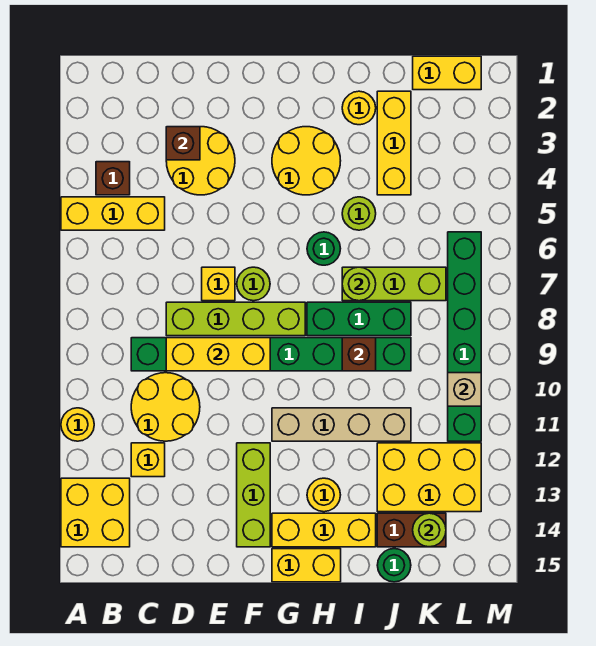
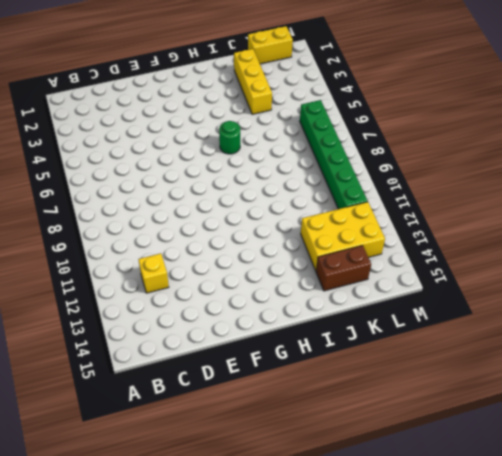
none -> yellow brick A5:C5 level 1
none -> yellow round brick A11 level 1
none -> yellow brick A13:B14 level 1
none -> brown brick B4 level 1

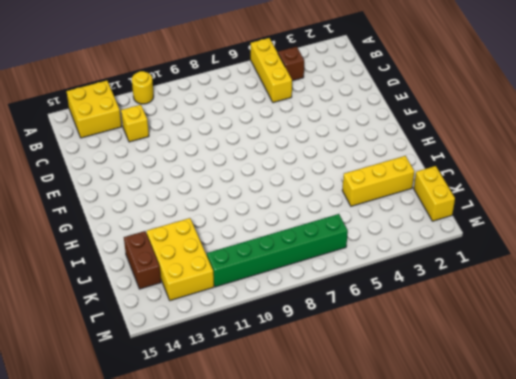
none -> green brick C9:J9 level 1
none -> yellow round brick C10:D11 level 1
none -> yellow round brick D3:E4 level 1
none -> lime brick D8:G8 level 1

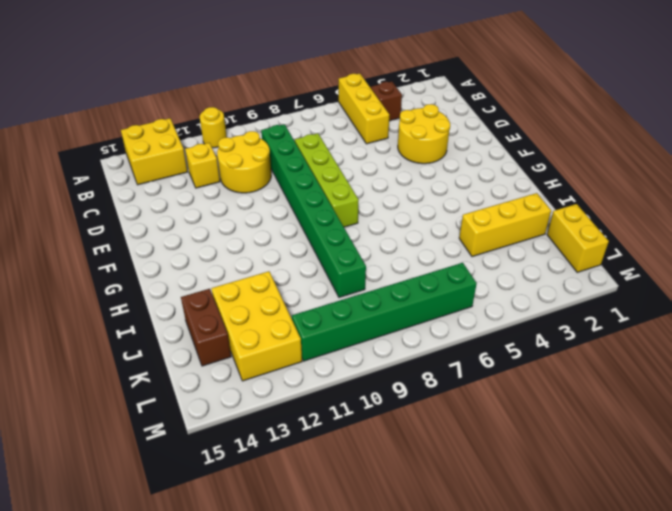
none -> yellow brick E7 level 1
none -> lime round brick F7 level 1
none -> lime brick F12:F14 level 1
none -> yellow round brick G3:H4 level 1

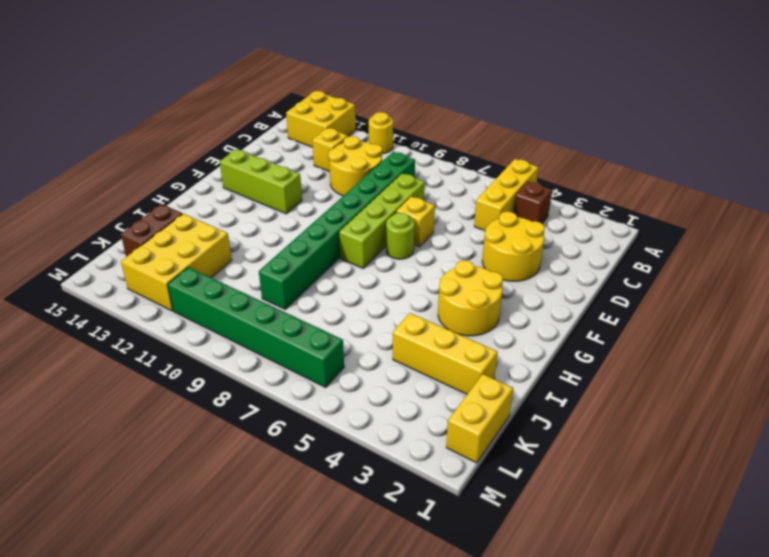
none -> tan brick G11:J11 level 1
none -> yellow brick G14:I14 level 1
none -> yellow brick G15:H15 level 1
none -> green round brick H6 level 1

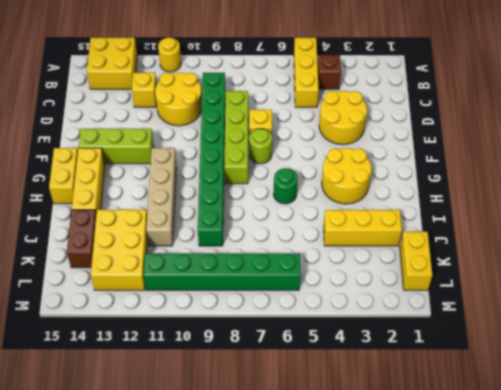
none -> green brick H8:J8 level 1
none -> yellow round brick H13 level 1
none -> yellow round brick I2 level 1
none -> lime round brick I5 level 1

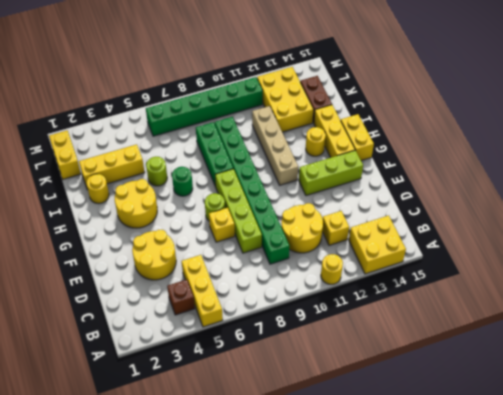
none -> lime brick I7:K7 level 1
none -> green round brick J15 level 1
none -> brown brick D3 level 2
none -> yellow brick D9:F9 level 2

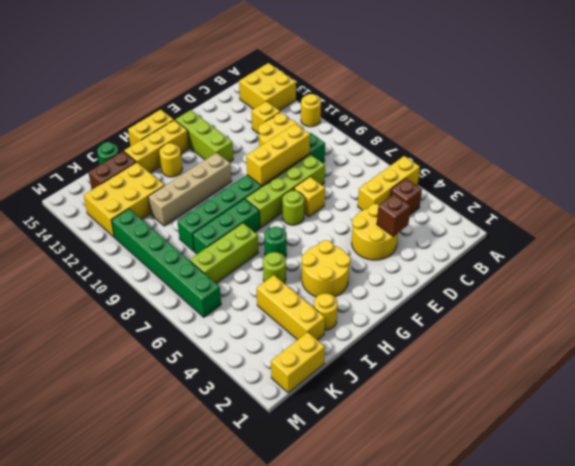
none -> lime round brick I7 level 2
none -> brown brick I9 level 2
none -> lime round brick K14 level 2
none -> tan brick L10 level 2

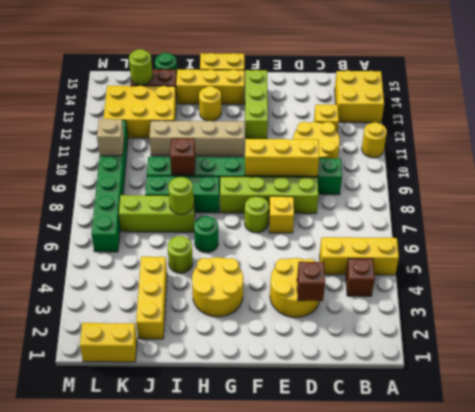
none -> yellow round brick I2 level 1

